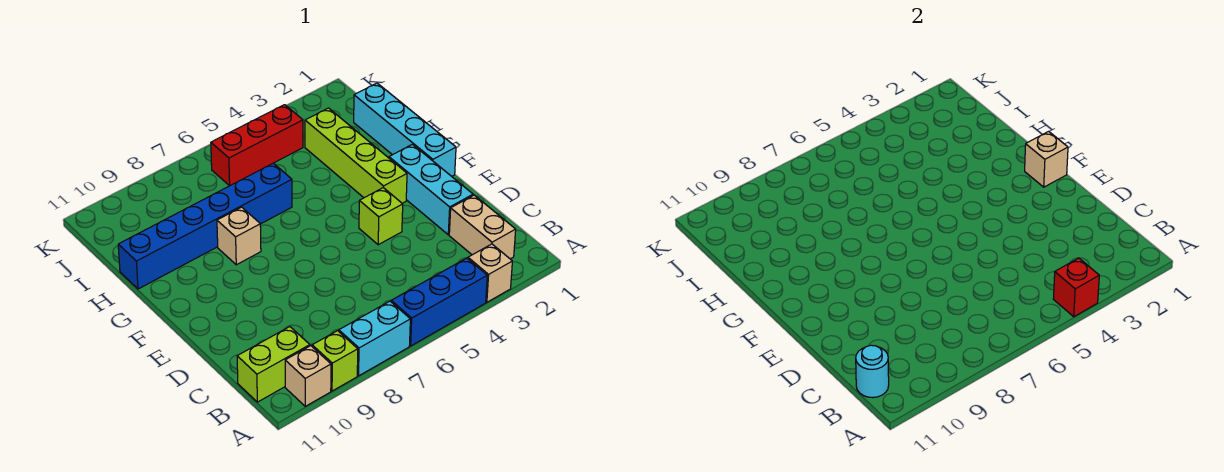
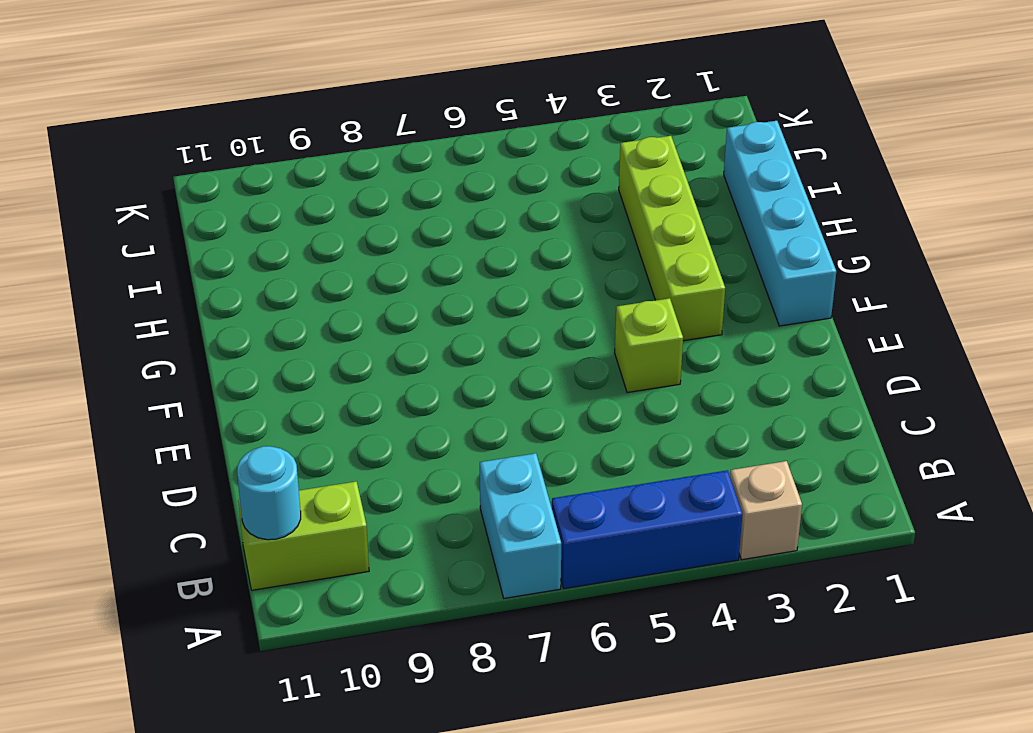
cyan brick A7:B7 level 1 -> cyan brick A7:A8 level 1
none -> lime brick A9 level 1
none -> tan brick A10 level 1
none -> tan brick B2:C2 level 1

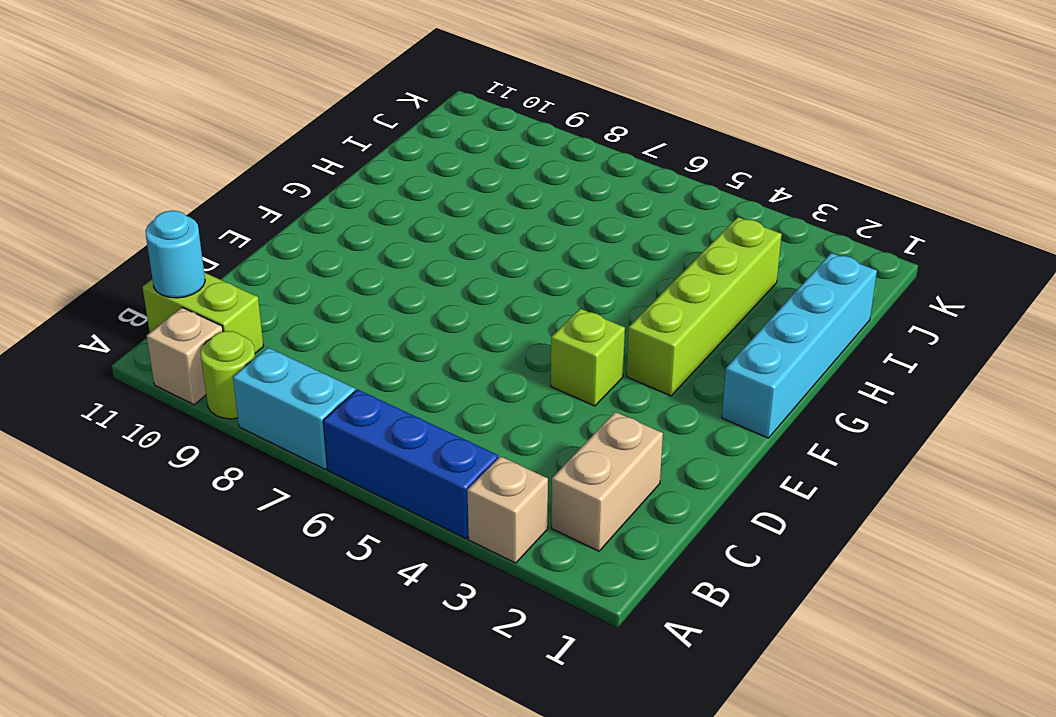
lime round brick A9 level 1 -> lime brick A9 level 1
none -> cyan brick D2:F2 level 1
none -> tan brick G8 level 1
none -> blue brick H6:H11 level 1

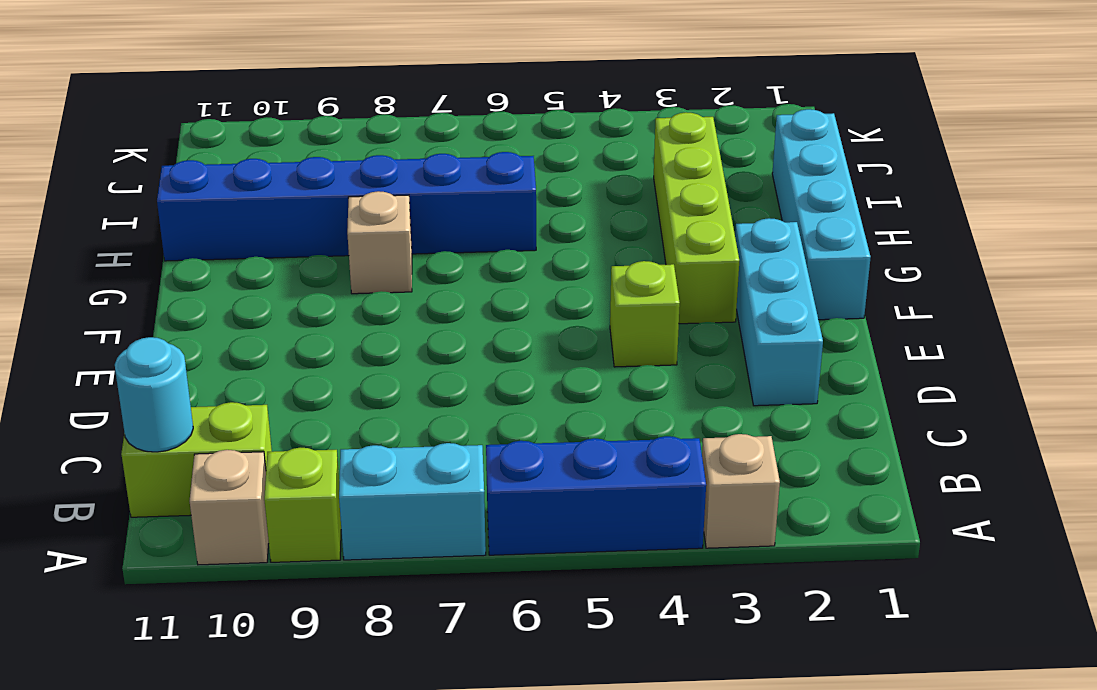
none -> tan brick B2:C2 level 1
none -> red brick J4:J6 level 1
none -> red brick A4 level 2

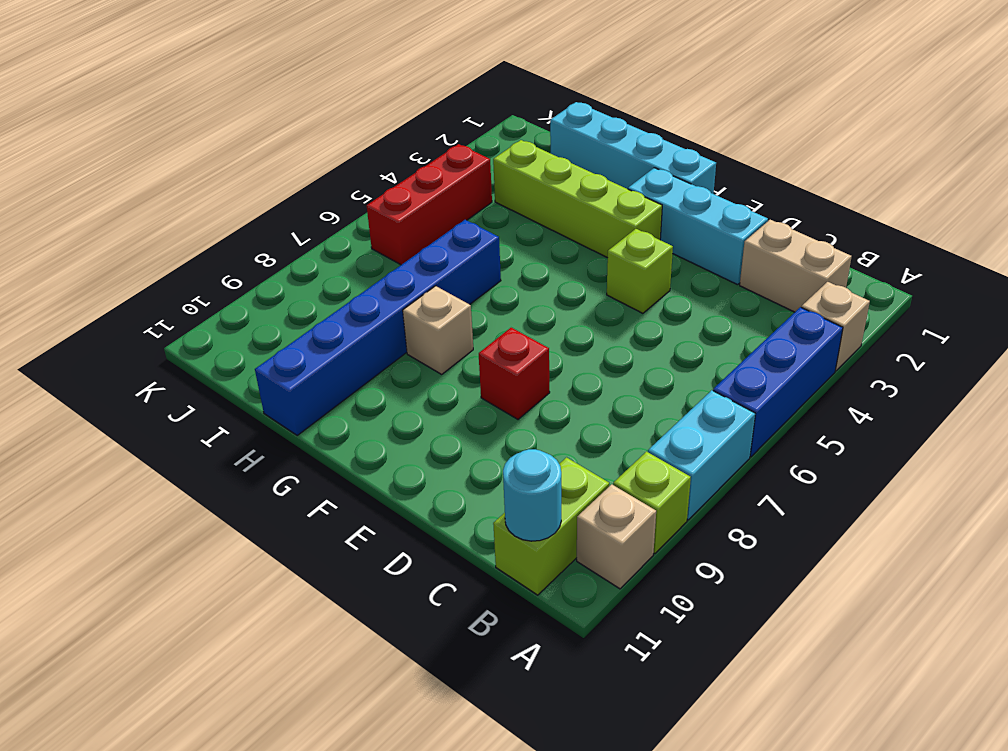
red brick E8 level 1 -> red brick A4 level 2
none -> tan brick F1 level 2

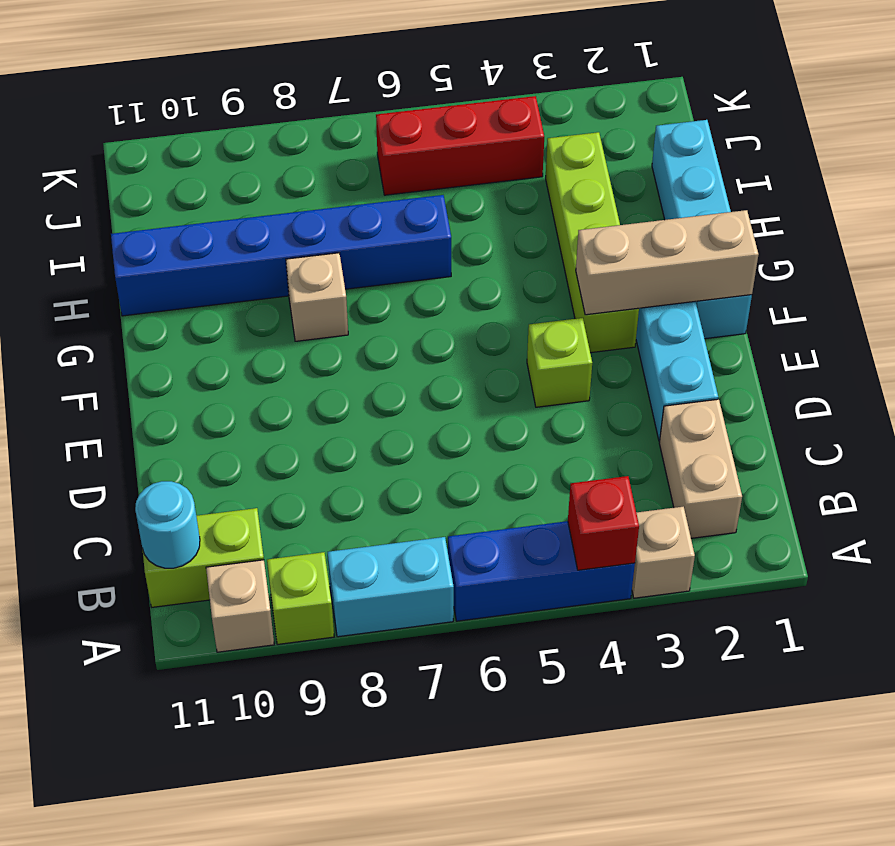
tan brick F1:F3 level 2 -> tan brick F1 level 2

